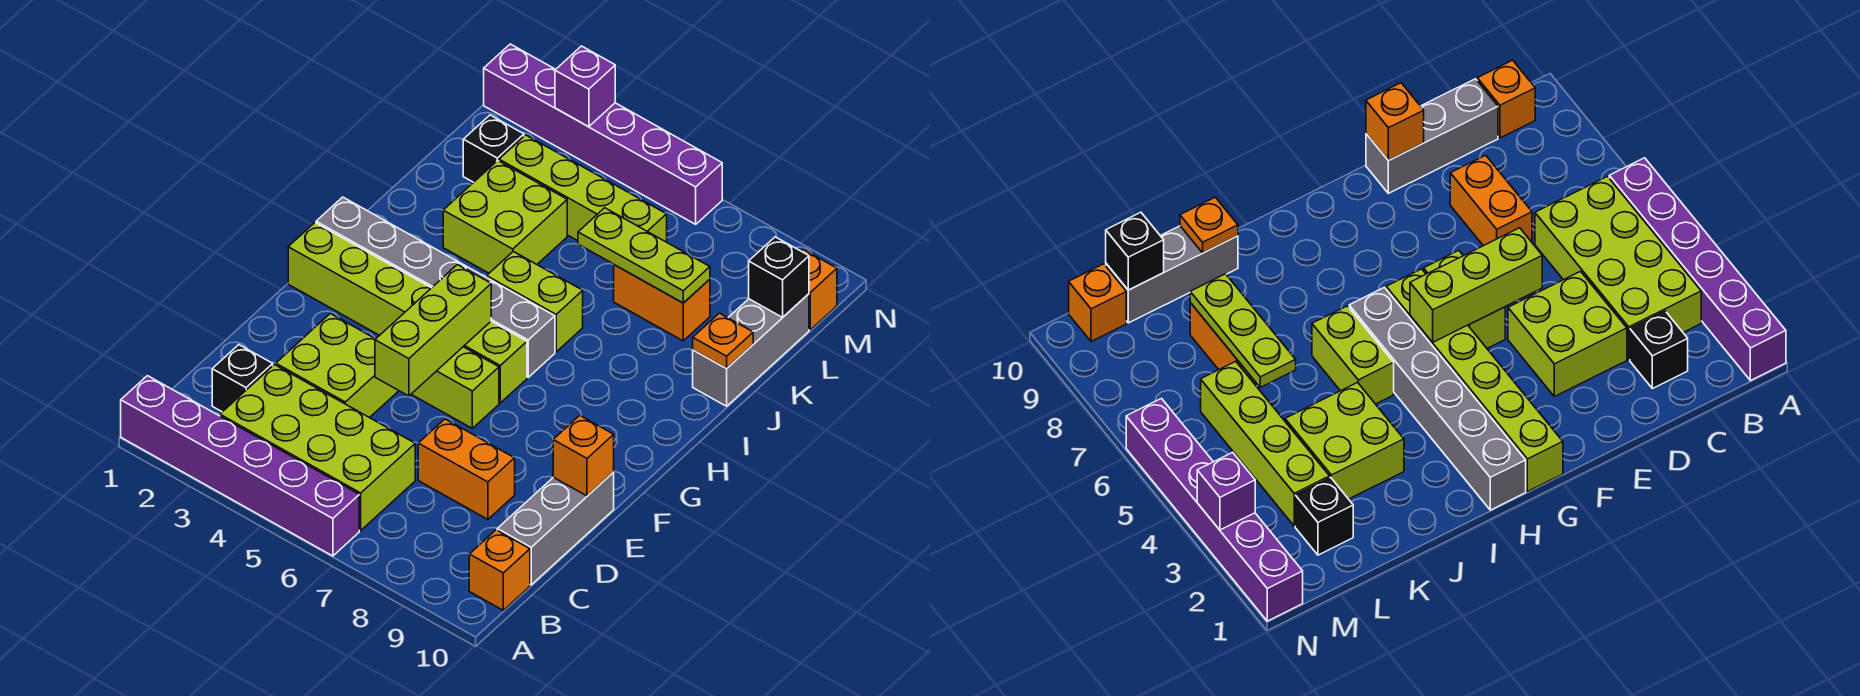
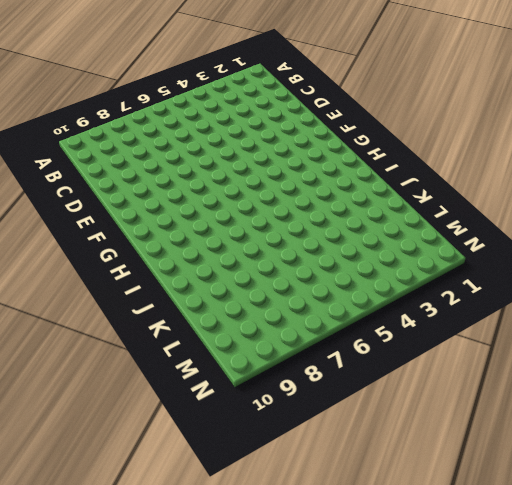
none -> purple brick A1:A6 level 1
none -> lime brick B3:C6 level 1
none -> orange brick B10 level 1

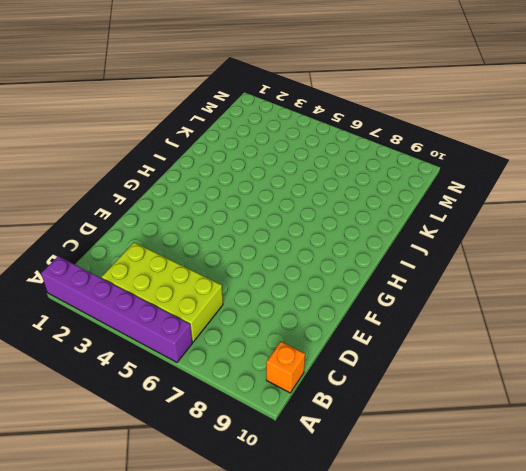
none -> black brick C2 level 1
none -> grey brick C10:E10 level 1
none -> lime brick D3:E4 level 1

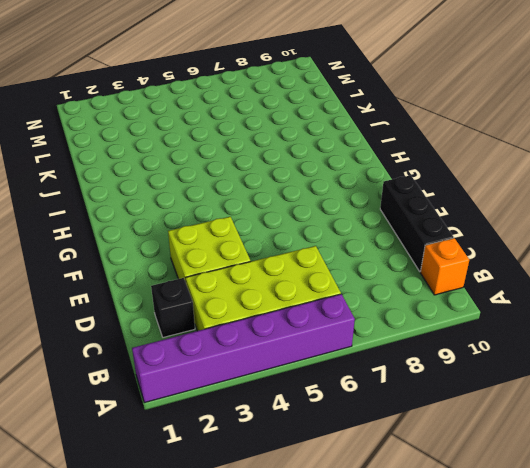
black brick C10:E10 level 1 -> grey brick C10:E10 level 1
none -> orange brick D7:D8 level 1
none -> lime brick F5:F6 level 1
none -> lime brick G1:G6 level 1

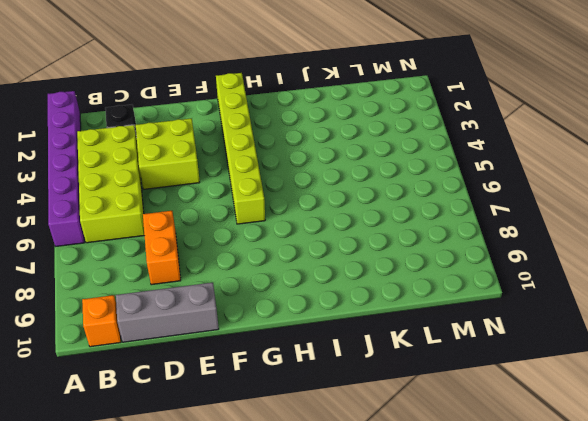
none -> lime brick F5:F6 level 1
none -> grey brick H1:H6 level 1
none -> lime brick I5:I6 level 1

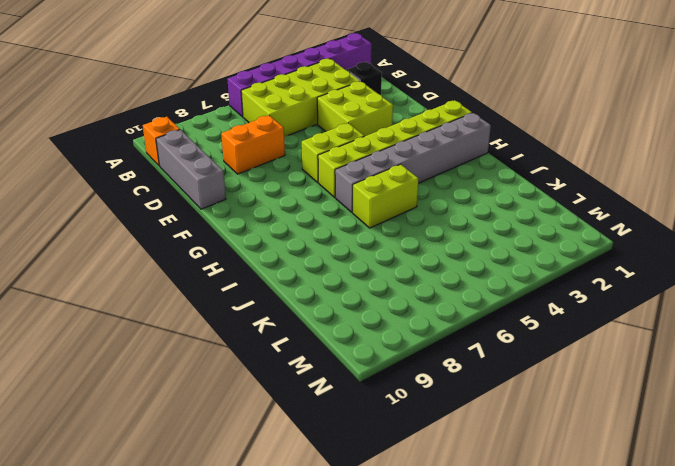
none -> lime brick J3:K4 level 1
none -> grey brick J10:L10 level 1
none -> orange brick K7:K8 level 1

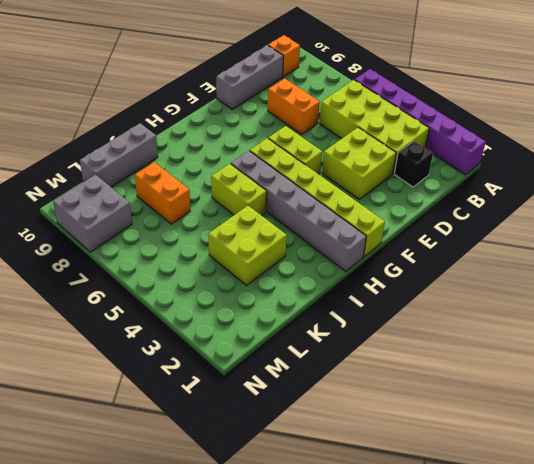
grey brick M8:N9 level 1 -> none
none -> black brick L2 level 1
none -> lime brick L3:L6 level 1
none -> orange brick M10 level 1

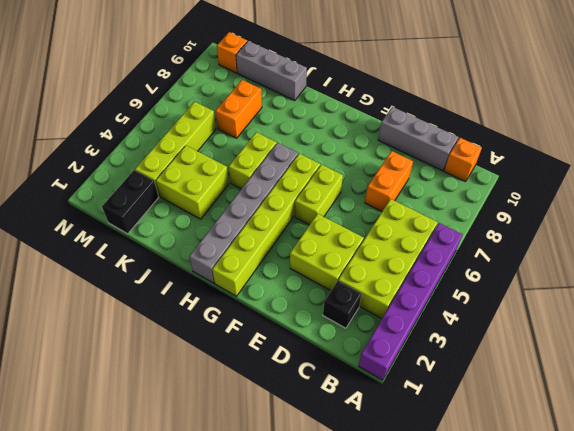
black brick L1:L2 level 1 -> black brick L2 level 1
none -> purple brick N1:N6 level 1
none -> lime brick E5:G5 level 2
none -> orange brick E10 level 2

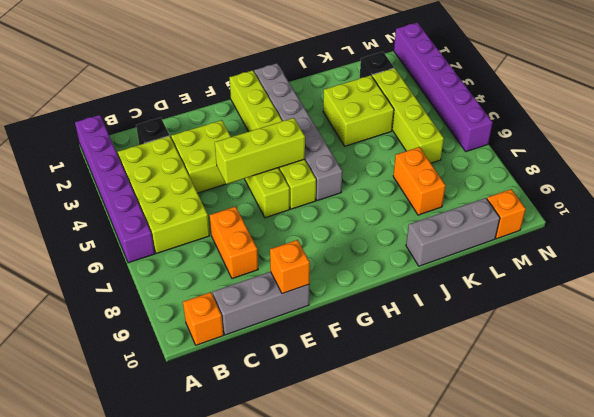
none -> lime brick I5:I6 level 1
none -> orange plate J10 level 2
none -> lime plate K6:K8 level 2

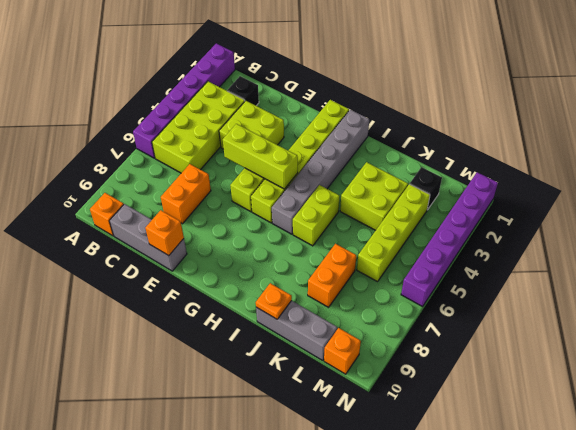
none -> lime plate K6:K8 level 2
none -> black brick L10 level 2
none -> purple brick N3 level 2

